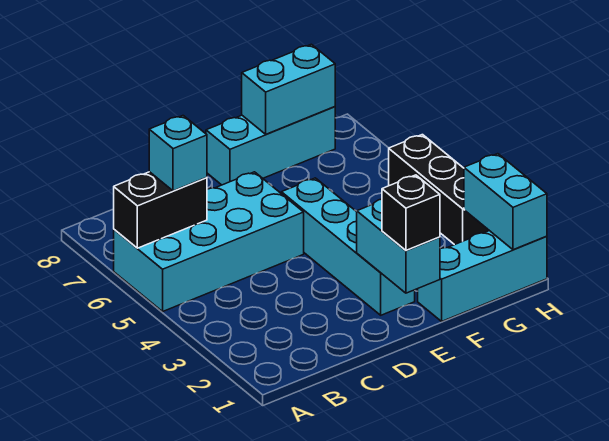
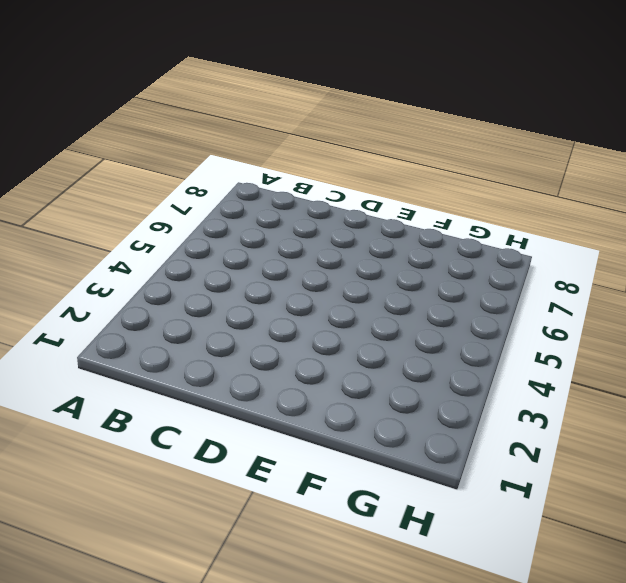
none -> cyan brick A5:D6 level 1
none -> cyan brick E2:E5 level 1

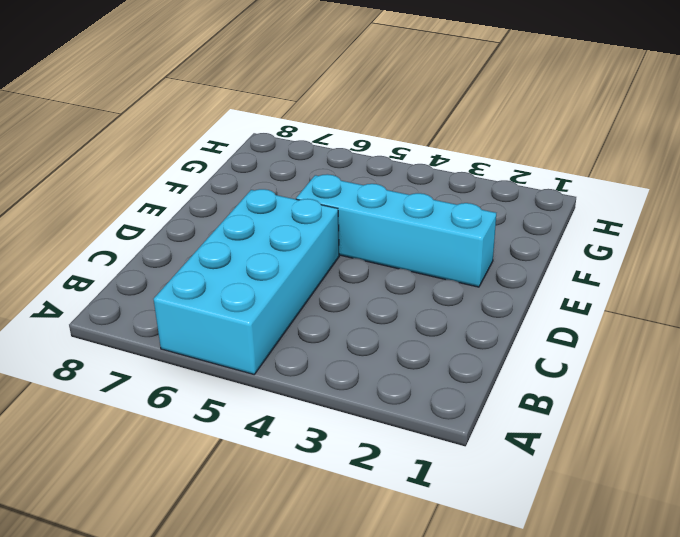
none -> cyan brick E8:G8 level 1
none -> cyan brick F1:H1 level 1

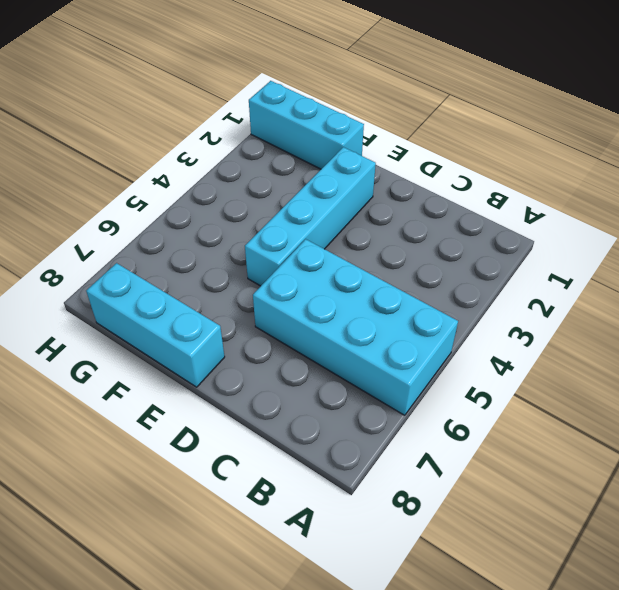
none -> black brick H3:H5 level 1
none -> black brick A6:B6 level 2

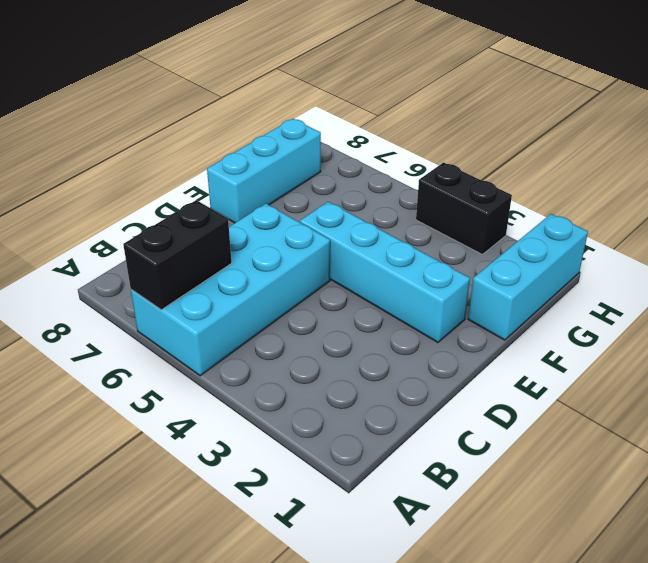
black brick H3:H4 level 1 -> black brick H3:H5 level 1
none -> cyan brick E1:E2 level 2
none -> cyan brick F8:G8 level 2

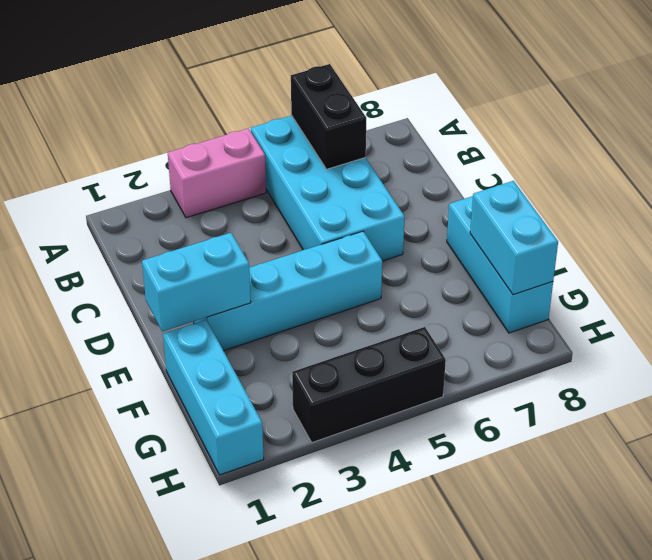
pink brick A3:A4 level 1 -> none
none -> cyan brick H1:H2 level 2
none -> cyan brick B6 level 3

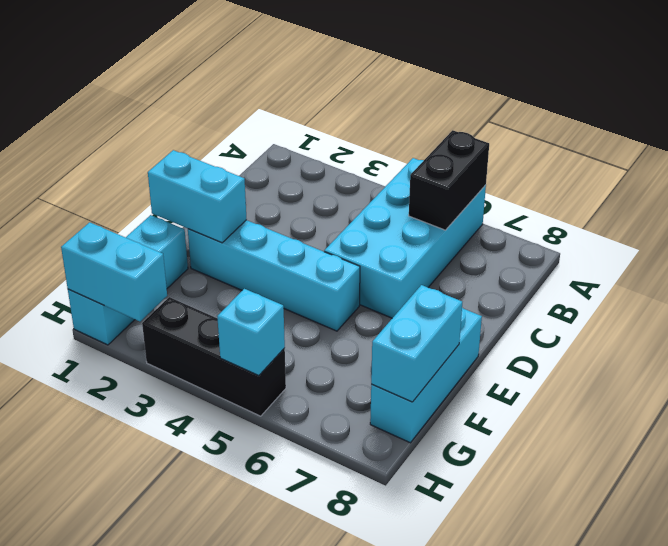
cyan brick H5 level 2 -> cyan brick B6 level 3
none -> black brick E1 level 3

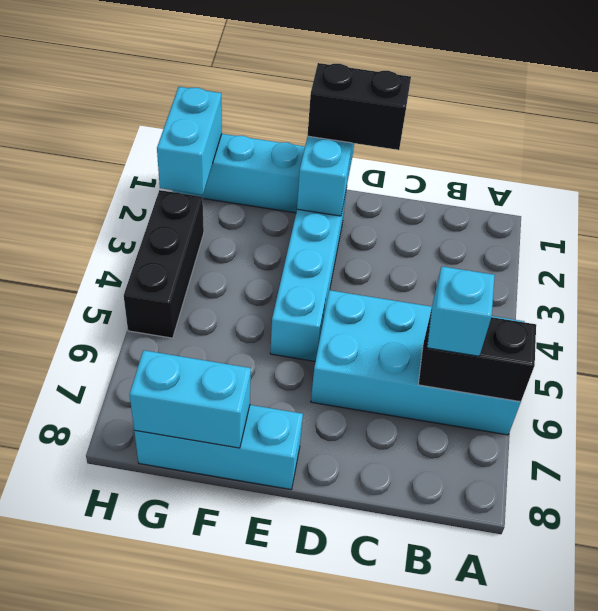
black brick D1:E1 level 3 -> black brick E1 level 3

